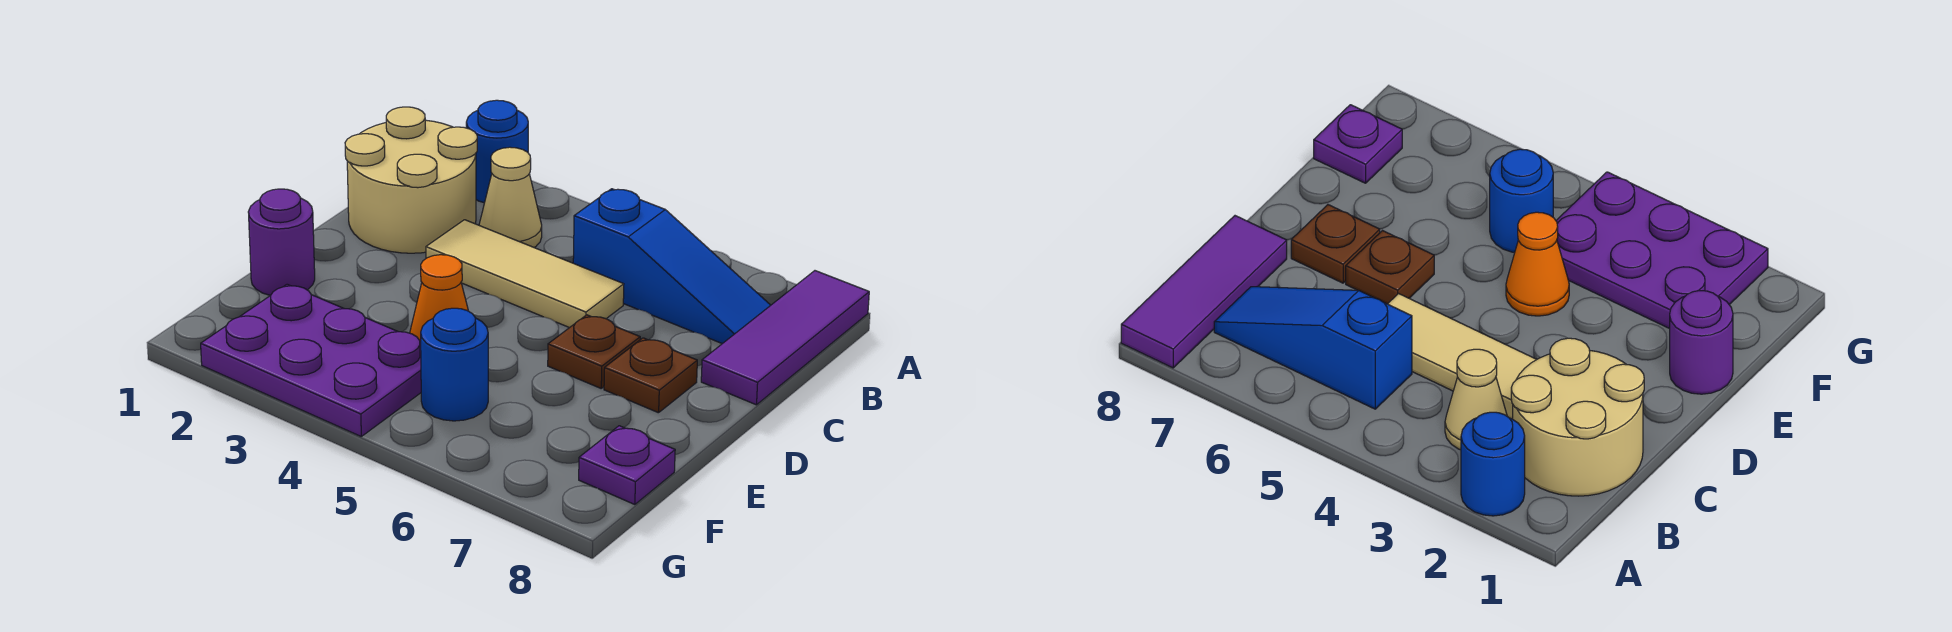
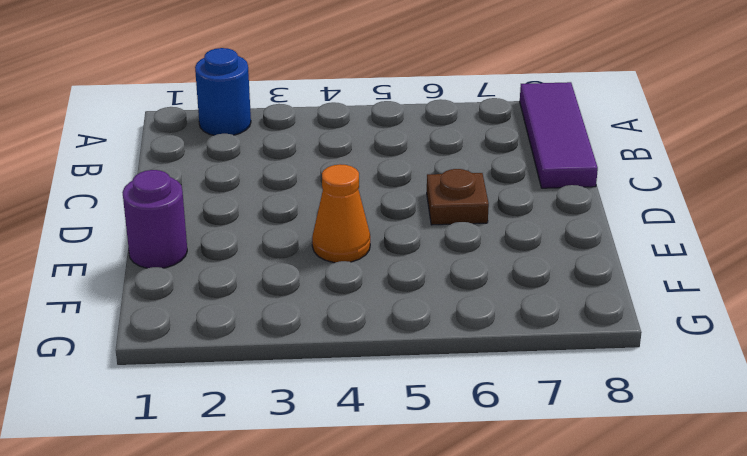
none -> tan round brick B1:C2 level 1
none -> tan cone B3 level 1
none -> blue slope B5:B7 level 1 top 5

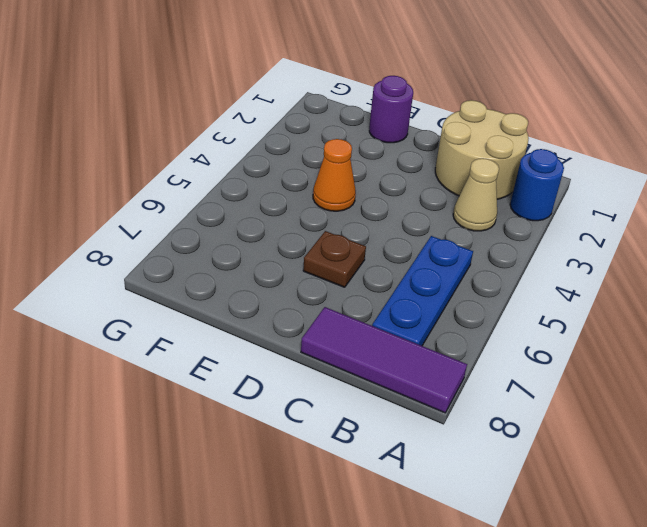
blue plate B5:B7 level 1 -> blue slope B5:B7 level 1 top 5
none -> tan tile C3:C5 level 1
none -> brown plate D7 level 1
none -> purple plate F2:G4 level 1

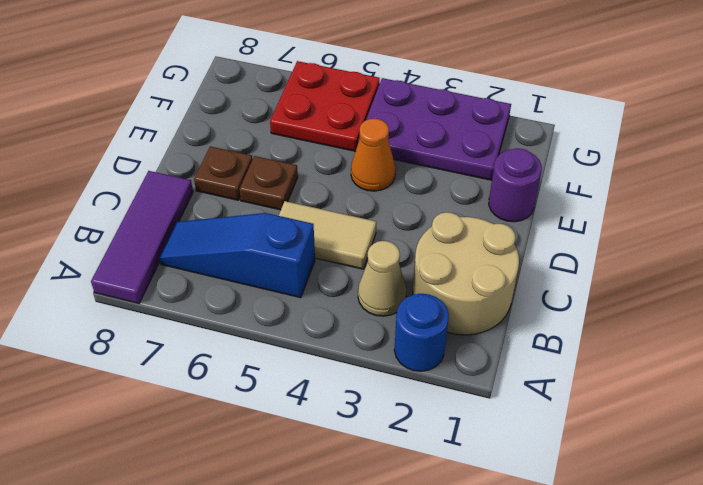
tan tile C4:C5 level 1 -> tan tile C3:C5 level 1
red plate F5:G6 level 1 -> blue round brick F5 level 1
none -> purple plate F8 level 1

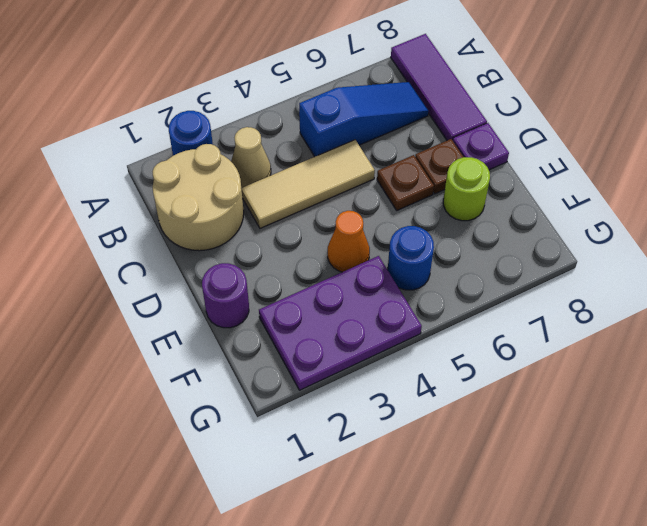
purple plate D8 level 1 -> purple plate F8 level 1
lime round brick E7 level 1 -> none

